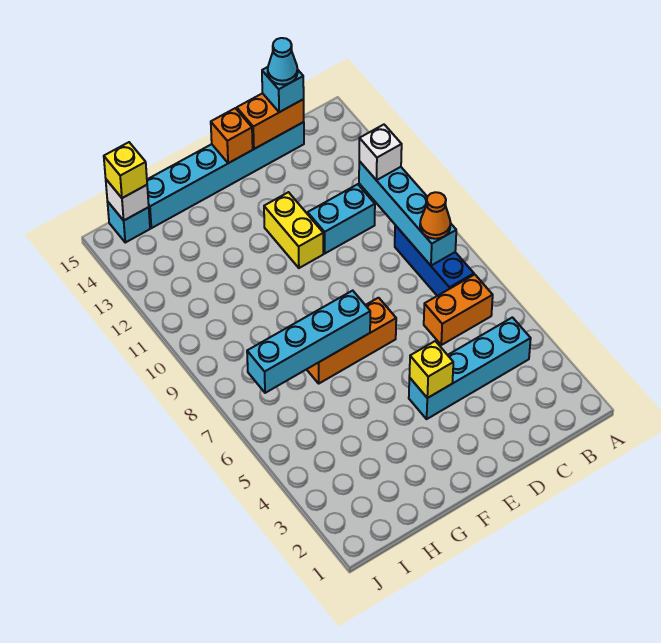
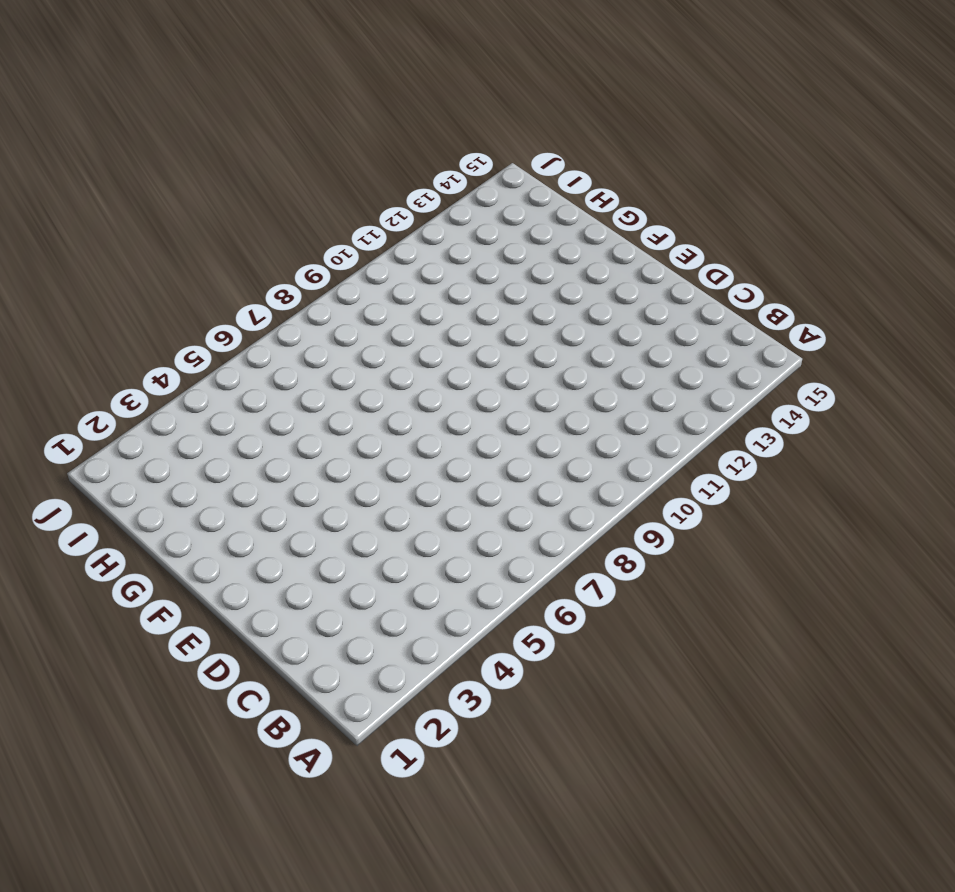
none -> cyan brick B4:E4 level 1
none -> orange brick B6:C6 level 1
none -> blue brick B7:B9 level 1

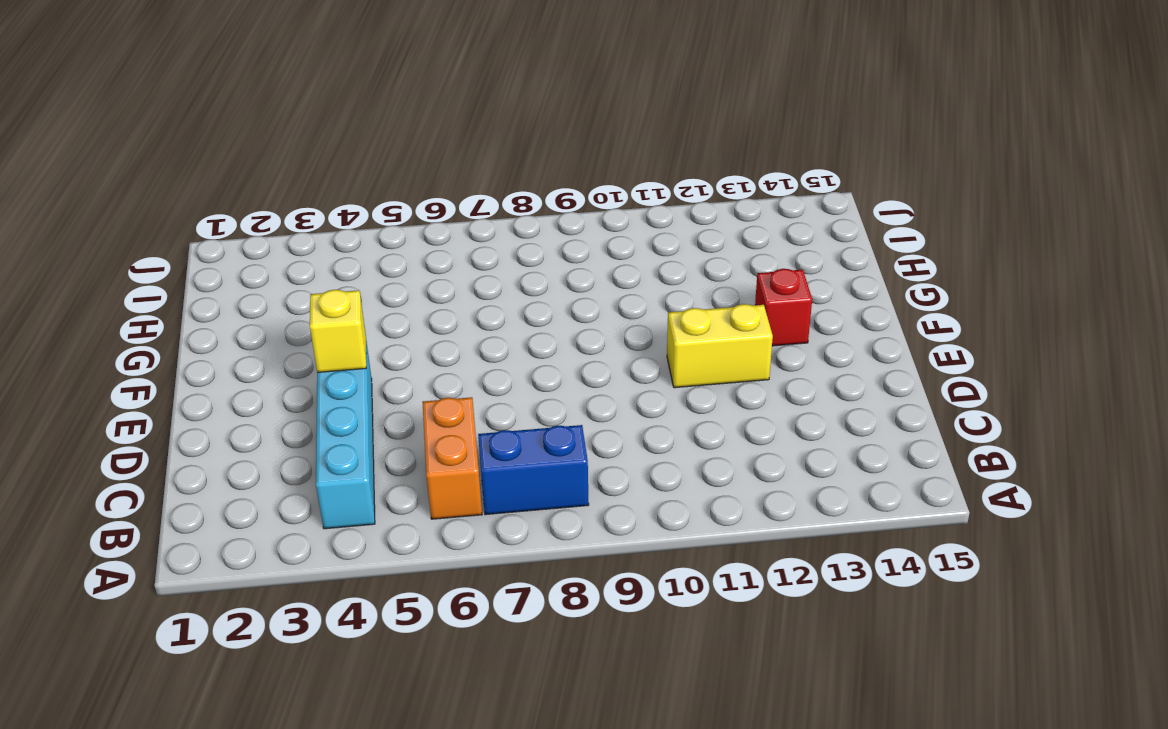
blue brick B7:B8 level 1 -> blue brick B7:B9 level 1
red brick F13 level 1 -> none
none -> cyan brick C11:D11 level 1
none -> cyan brick C15:H15 level 1
none -> orange brick E7:G7 level 1

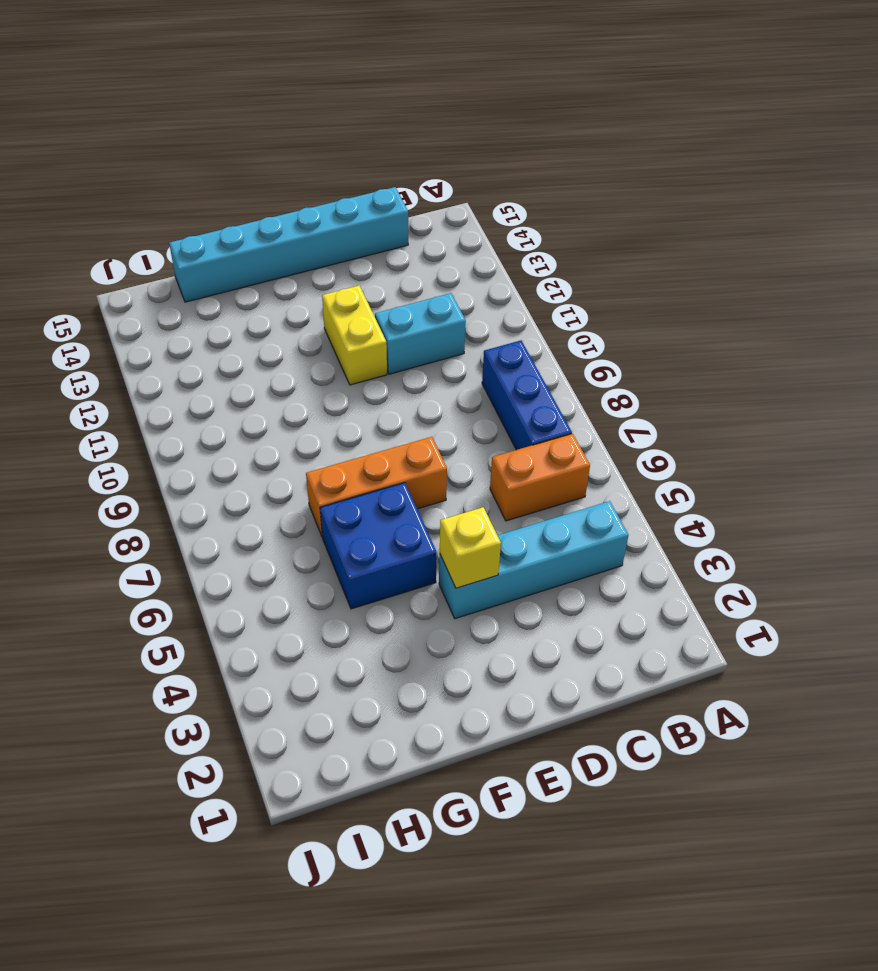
blue brick F5:G6 level 1 -> none
none -> cyan brick I15 level 1
none -> cyan brick B8:B11 level 2
none -> orange brick C15:D15 level 2

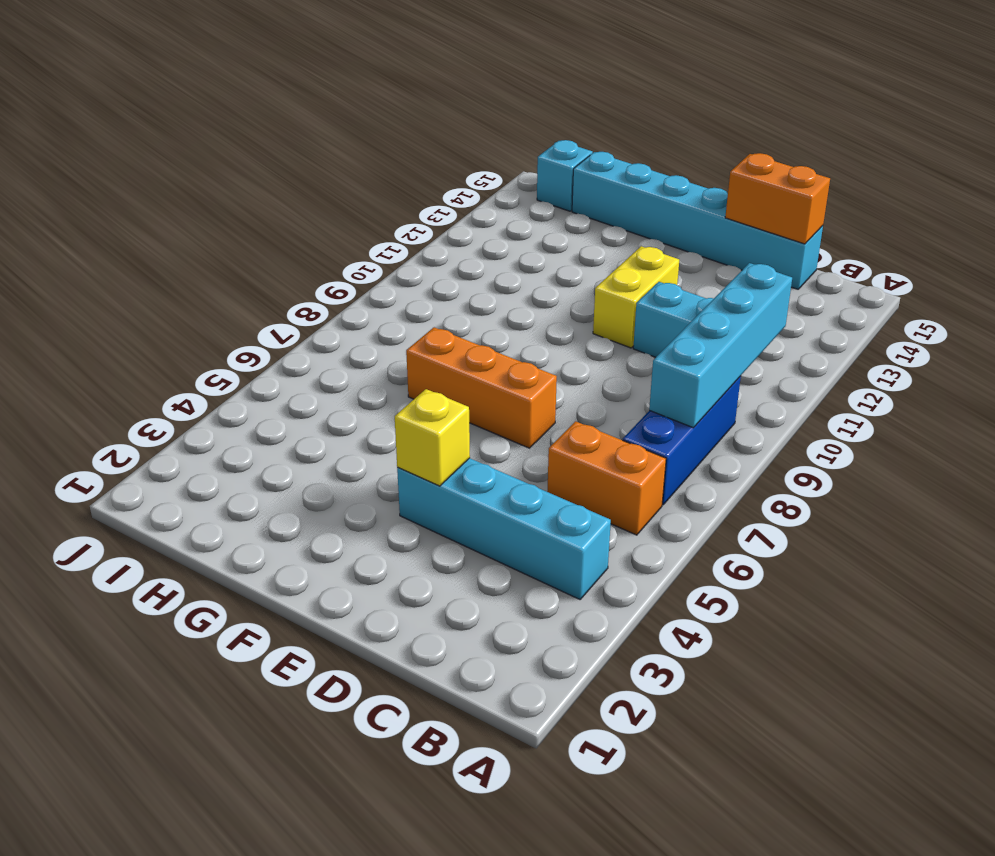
none -> orange brick E15 level 2
none -> cyan brick F7:I7 level 2
none -> white brick I15 level 2

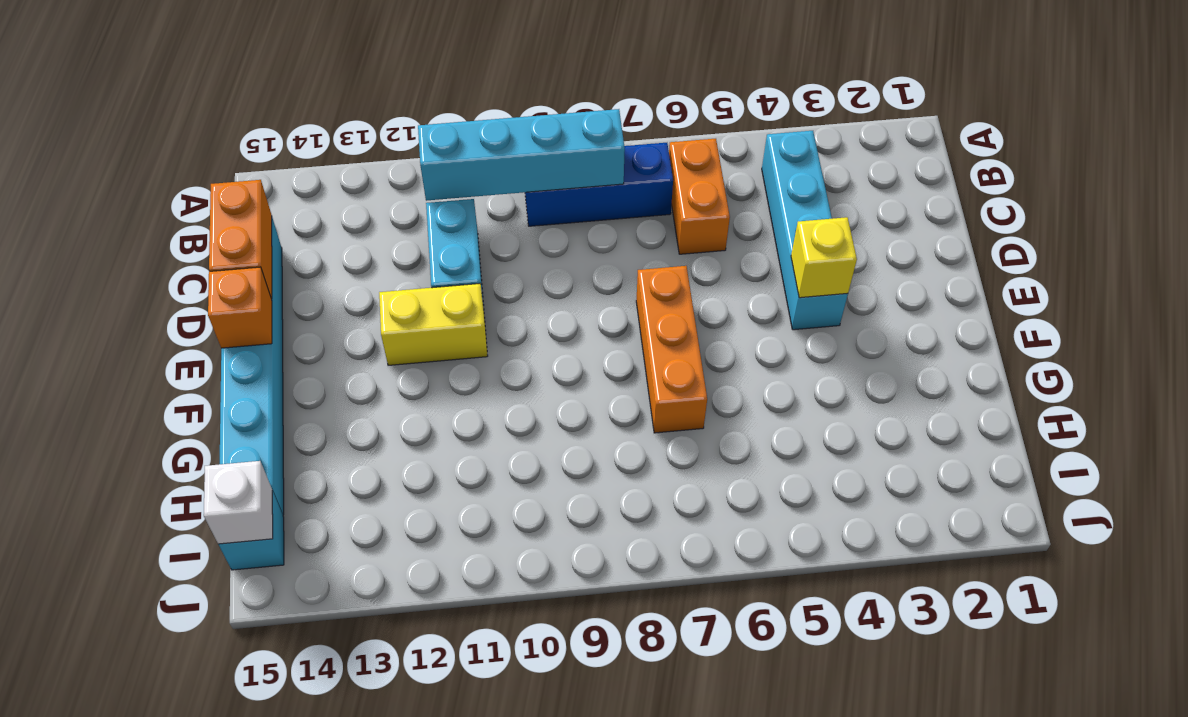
none -> cyan brick F7:I7 level 2
none -> orange cone B8 level 3
none -> white brick B11 level 3

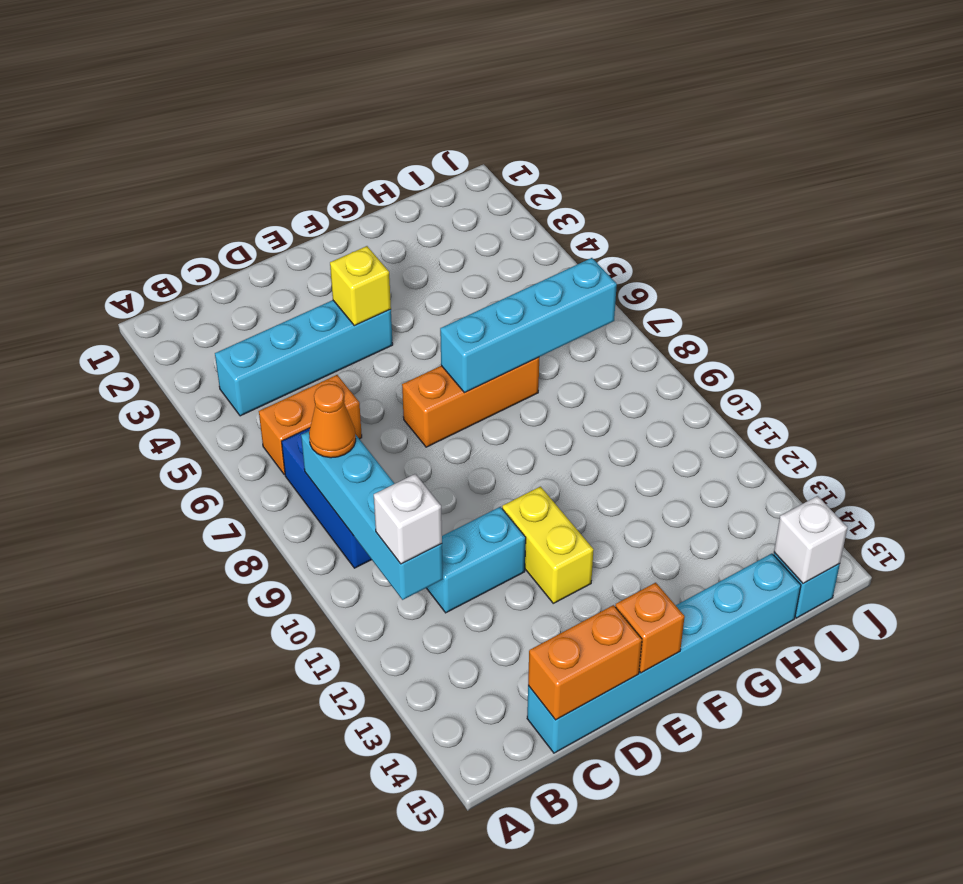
none -> cyan brick C15 level 3
none -> yellow brick I15 level 3
none -> cyan cone C15 level 4

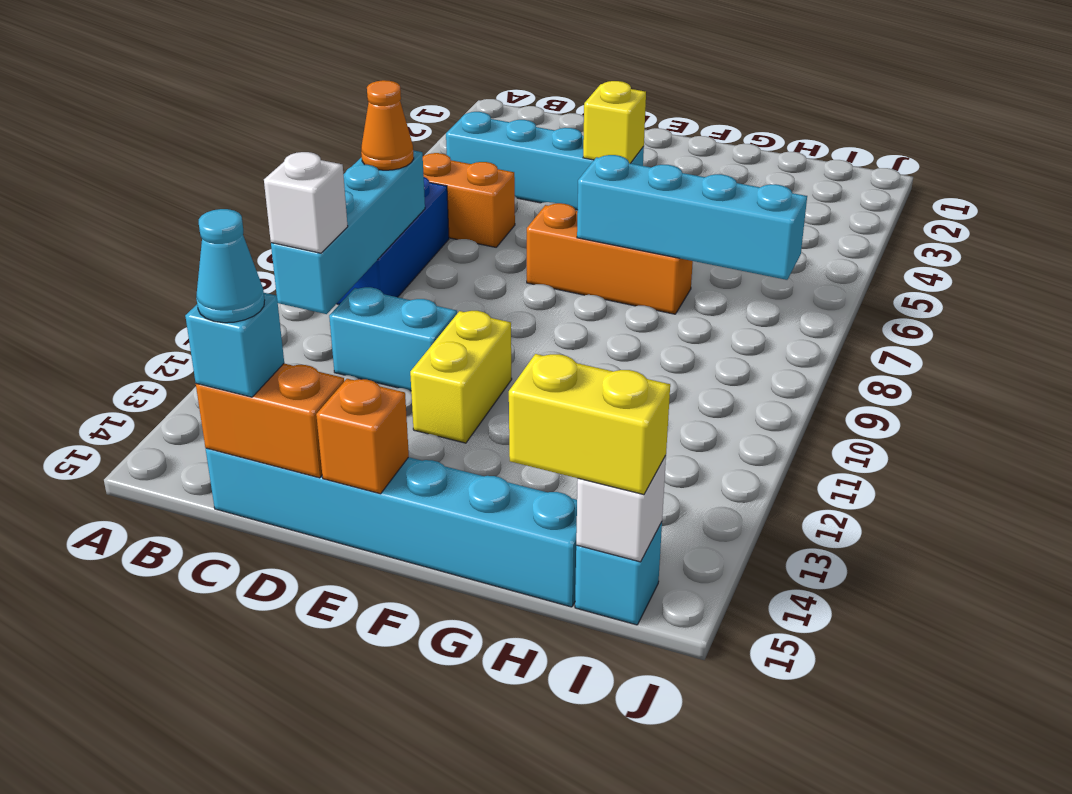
yellow brick H15:I15 level 3 -> yellow brick I15 level 3

